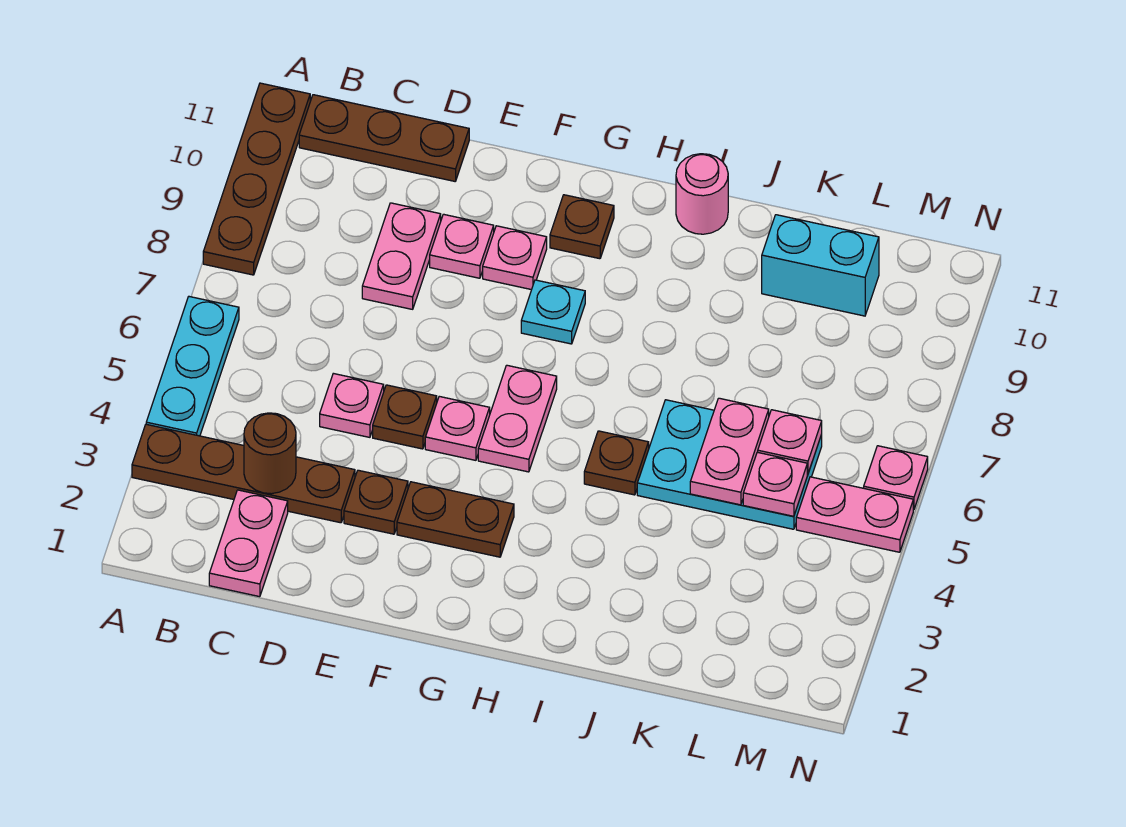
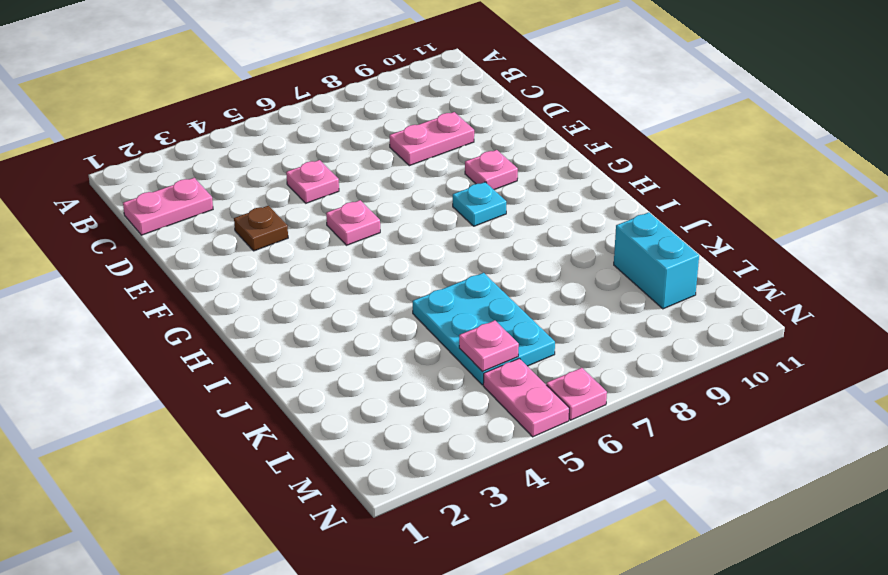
none -> brown plate A3:D3 level 1
none -> cyan plate A4:A6 level 1
none -> brown plate A8:A11 level 1

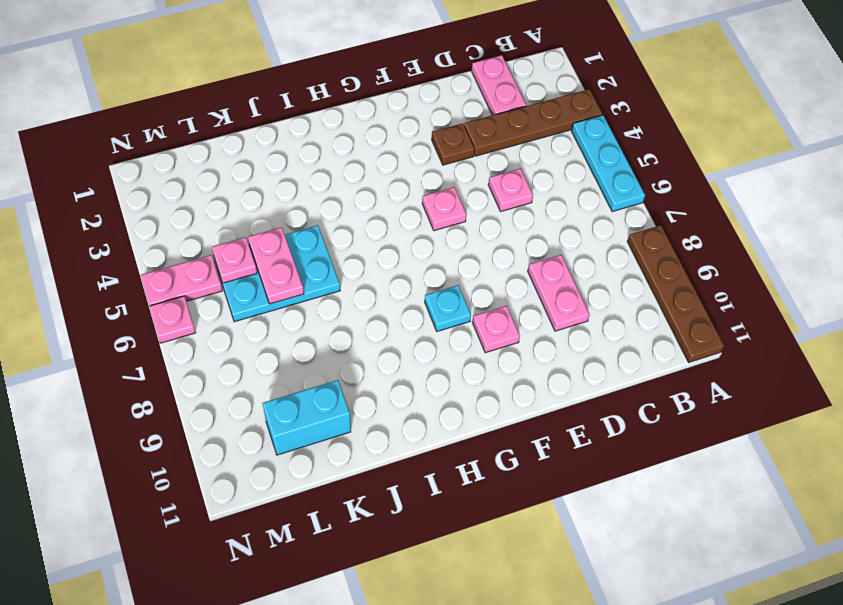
none -> brown plate B11:D11 level 1
none -> brown plate E5 level 1
none -> pink plate E9 level 1

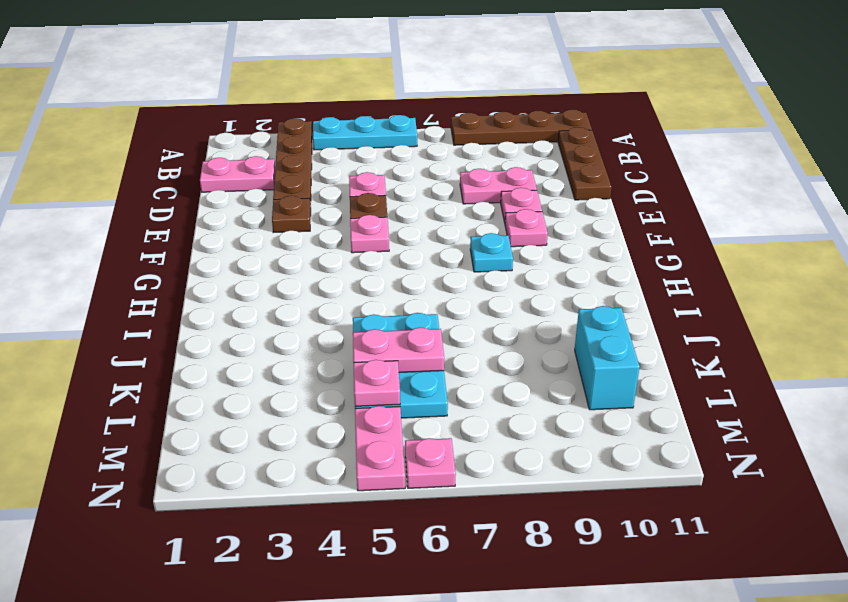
none -> brown plate F3:G3 level 1
none -> pink plate G5:G6 level 1
none -> brown plate G10 level 1

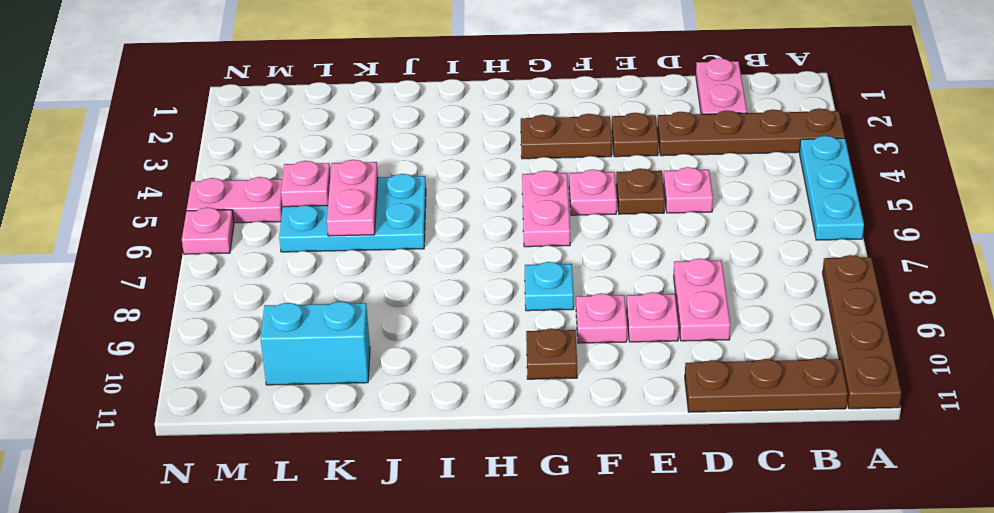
none -> brown plate I5 level 1
none -> pink round brick I11 level 1
none -> brown round brick C3 level 2

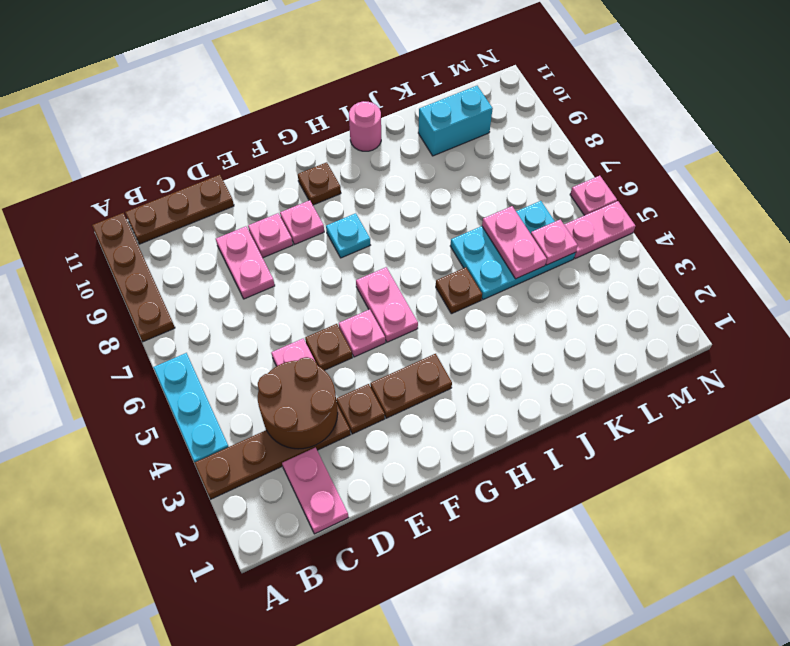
brown round brick C3:D4 level 2 -> brown round brick C3 level 2
none -> pink plate L6 level 2

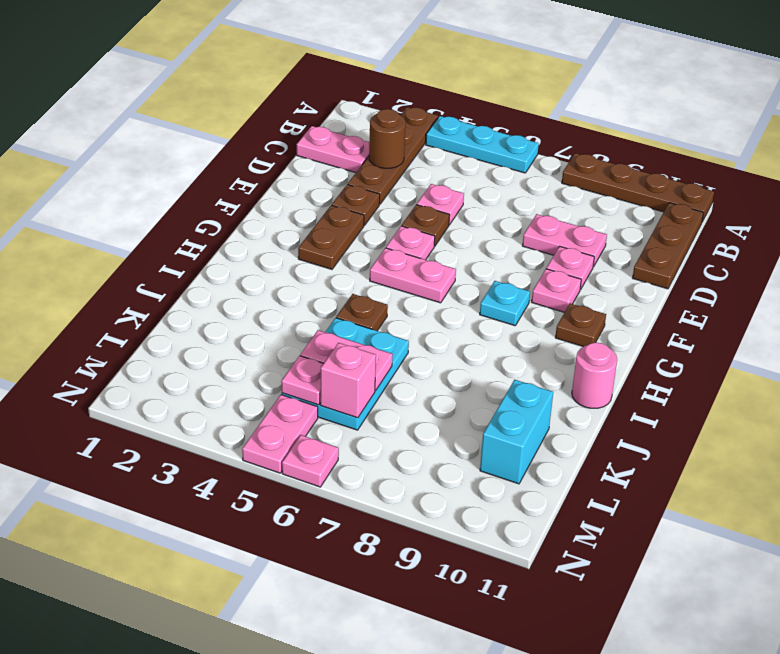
pink brick L6 level 2 -> pink plate L6 level 2

